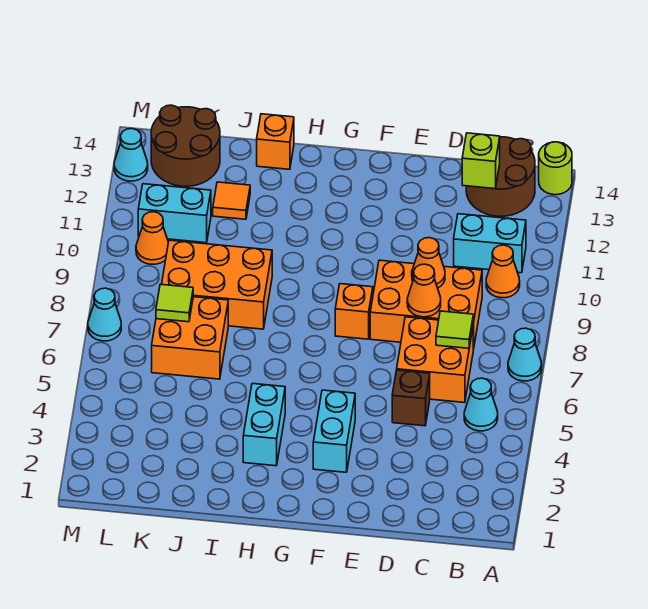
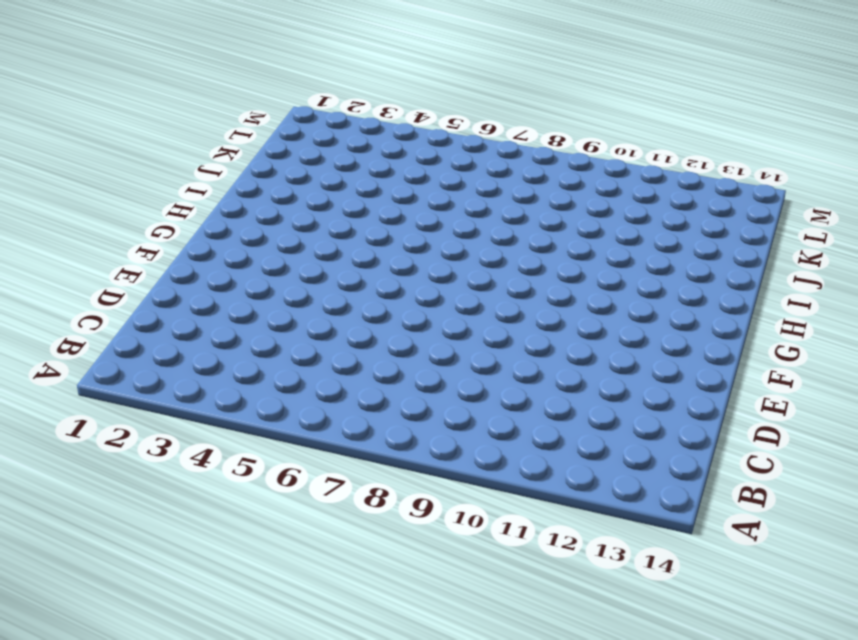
none -> cyan cone A7 level 1
none -> lime round brick A14 level 1
none -> cyan cone B5 level 1

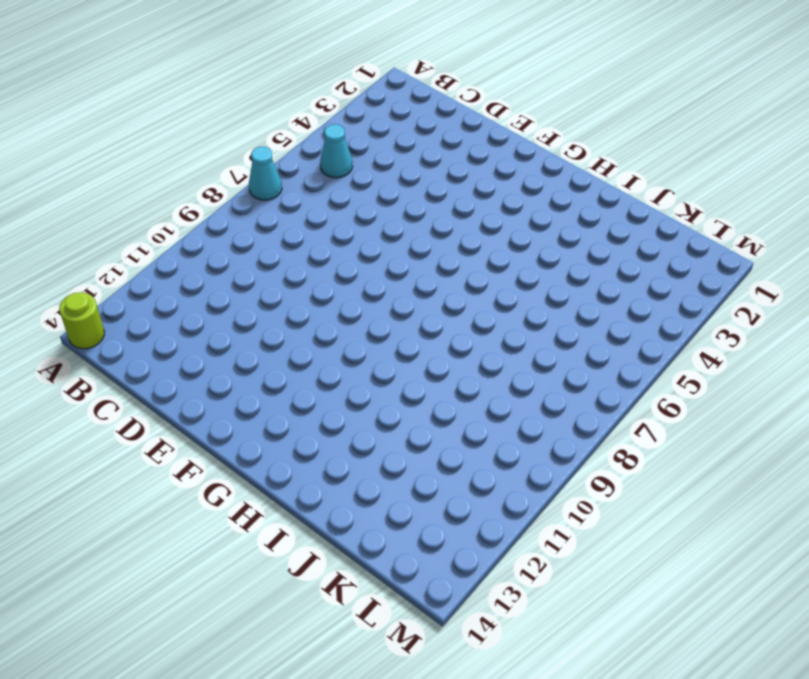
none -> orange cone B10 level 1
none -> cyan brick B11:C11 level 1
none -> brown round brick B13:C14 level 1

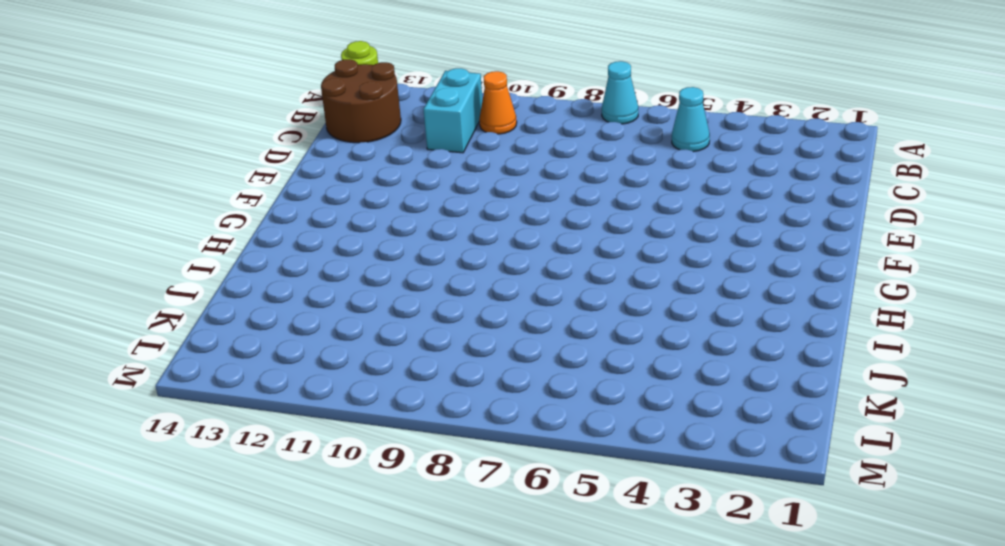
none -> orange brick C6:D7 level 1
none -> orange brick C8:E9 level 1
none -> brown brick D5 level 1

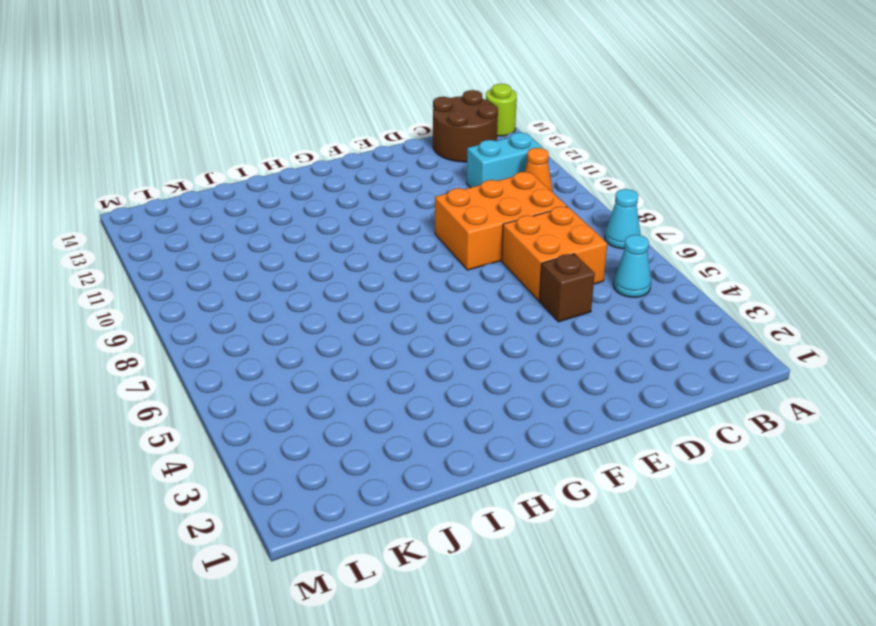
none -> cyan brick F3:F4 level 1
none -> orange brick F8 level 1
none -> cyan brick H3:H4 level 1

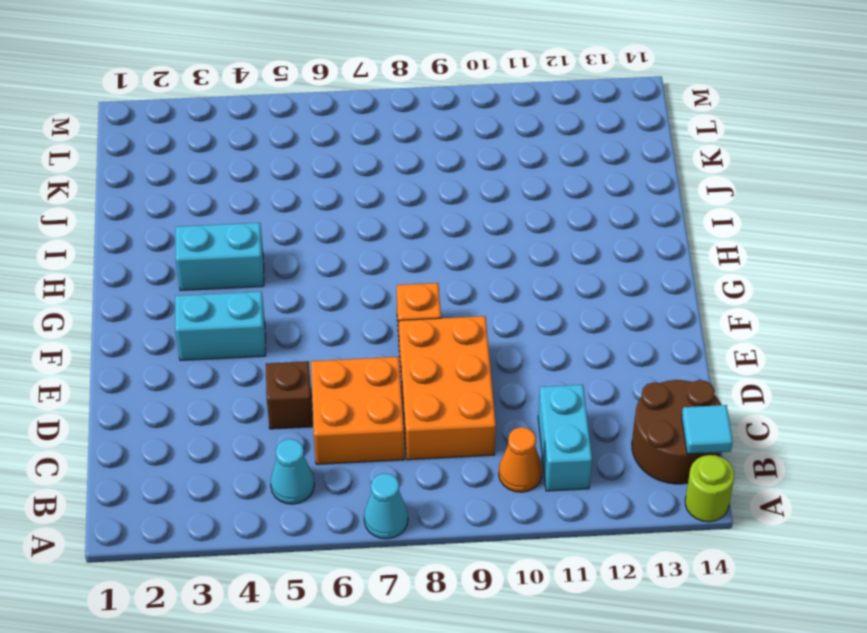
cyan tile B14 level 2 -> none
none -> orange brick I8:K9 level 1
none -> orange brick I14 level 1
none -> orange brick J6:K7 level 1

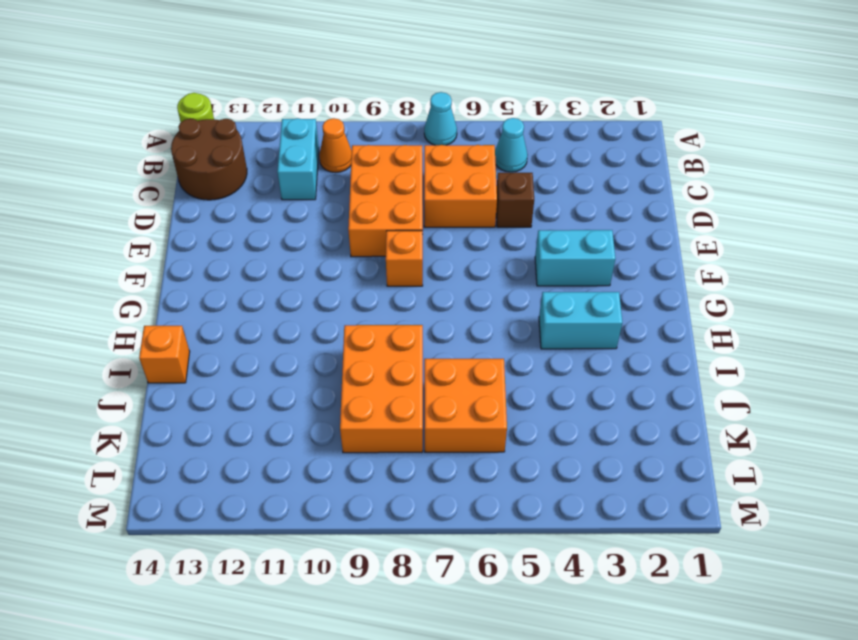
none -> orange tile J12 level 1
none -> cyan brick K11:L11 level 1
none -> brown round brick K13:L14 level 1

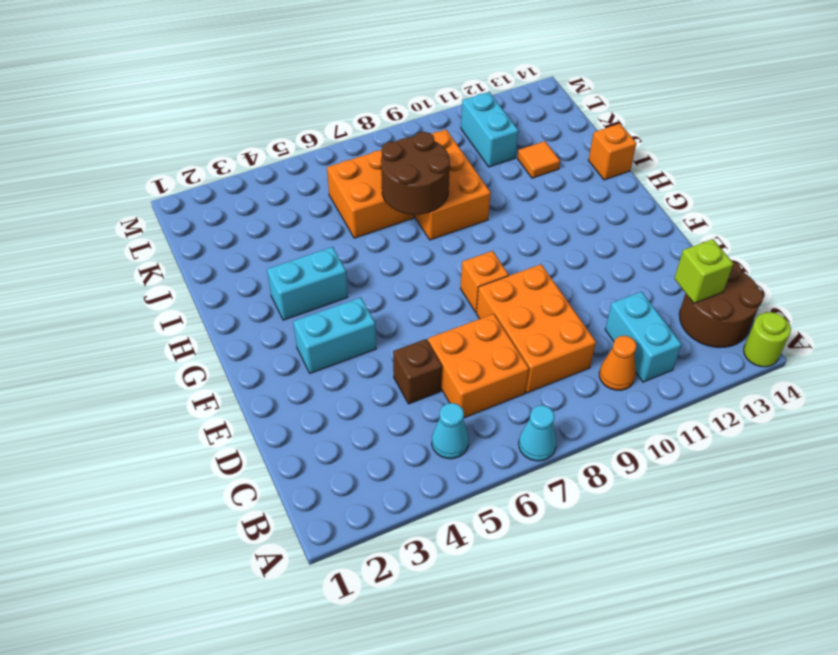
brown round brick I7:J8 level 2 -> brown round brick K13:L14 level 1
none -> orange cone L10 level 1
none -> cyan cone M7 level 1
none -> cyan cone M13 level 1

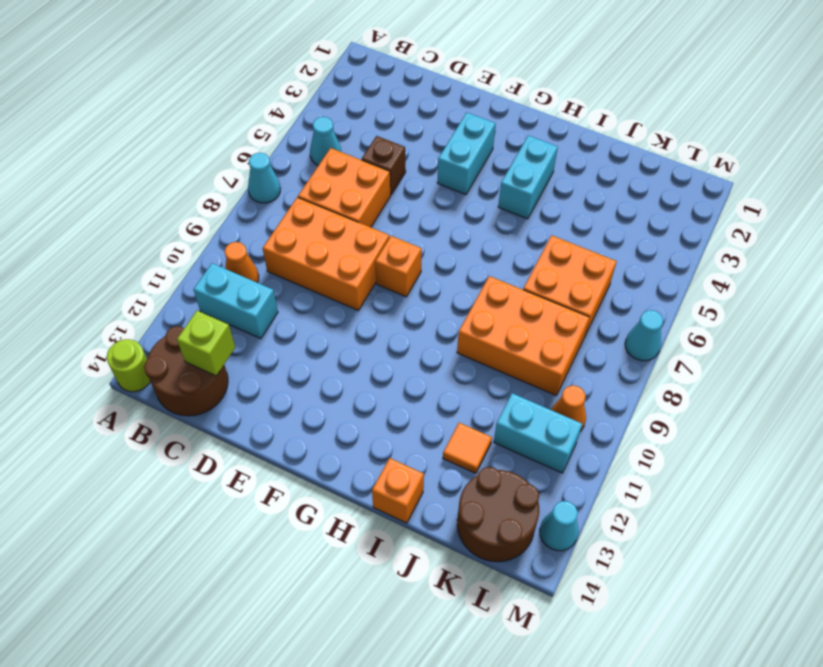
none -> lime tile C7 level 2
none -> orange cone D8 level 2
none -> orange cone D9 level 2

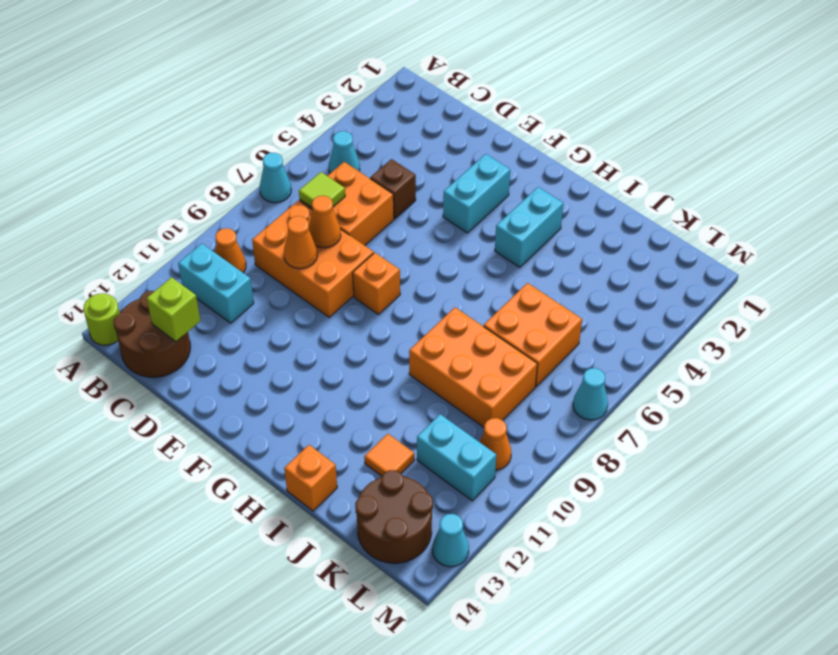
none -> lime tile K7 level 2

